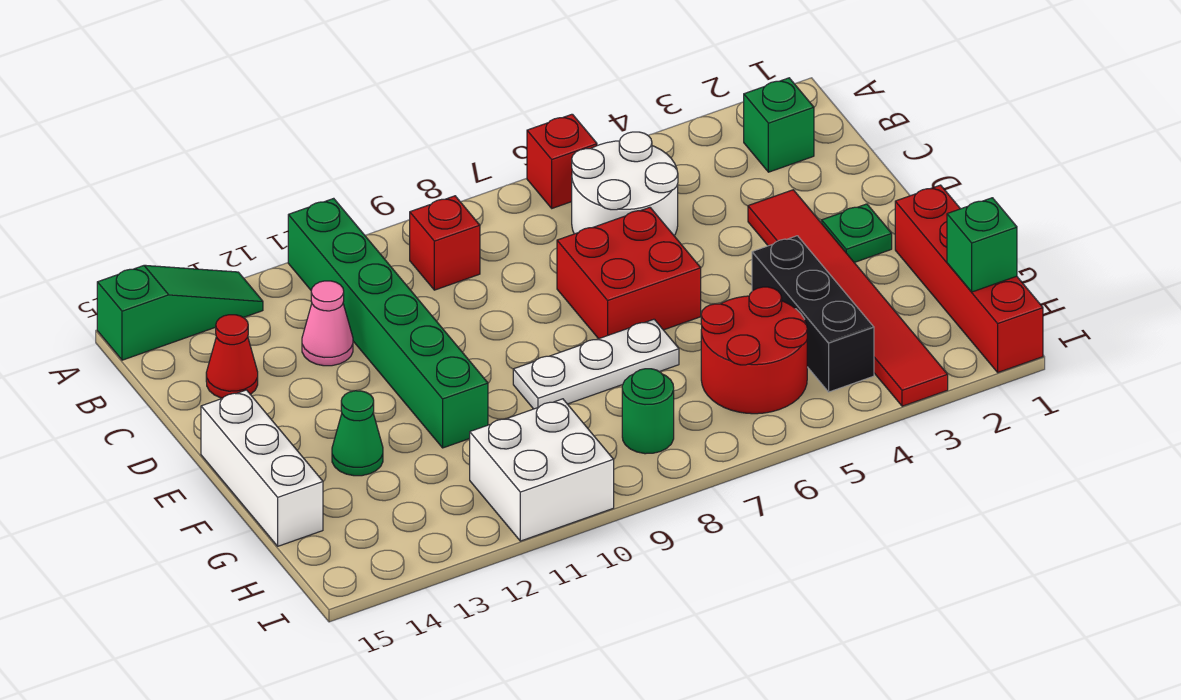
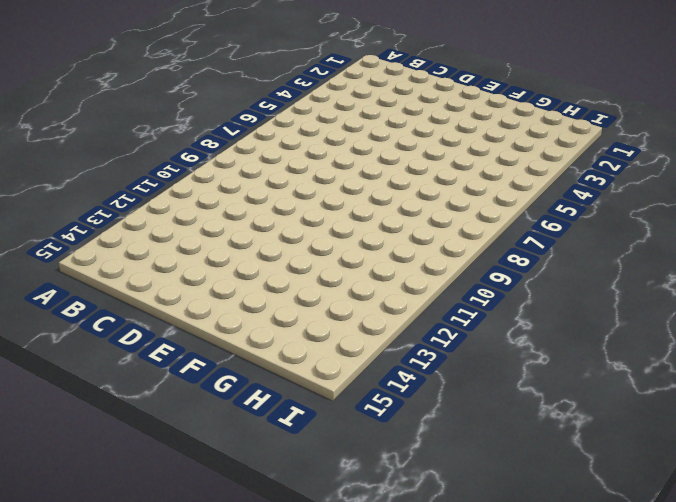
none -> red brick A6 level 1
none -> green brick A11:F11 level 1
none -> green slope A13:A15 level 1 top 15

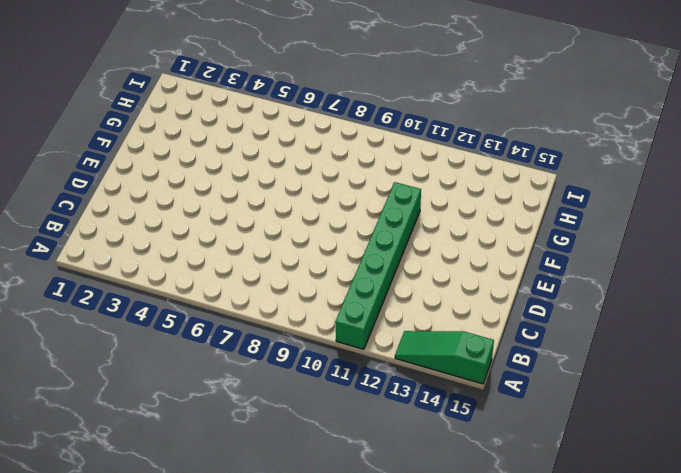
none -> red brick A6 level 1
none -> green brick B2 level 1
none -> white round brick B5:C6 level 1

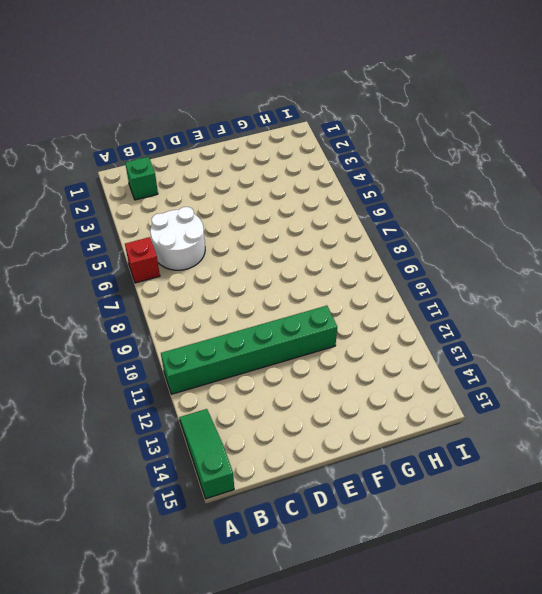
none -> red brick B9 level 1
none -> pink cone C12 level 1
none -> red cone C14 level 1

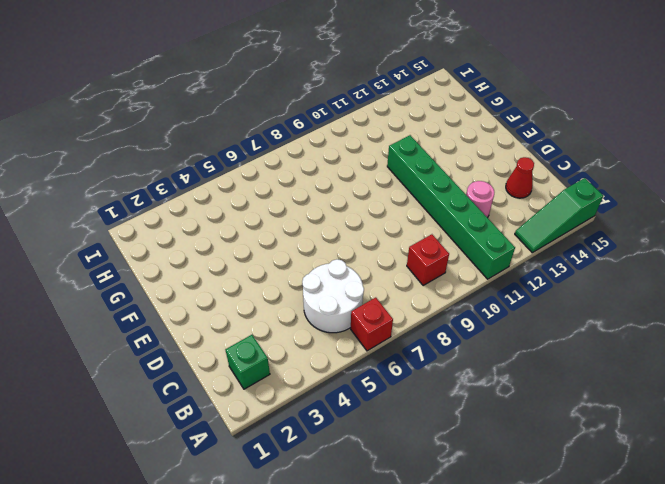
pink round brick C12 level 1 -> pink cone C12 level 1
none -> red tile D3:I3 level 1
none -> red brick D6:E7 level 1
none -> green plate E2 level 1

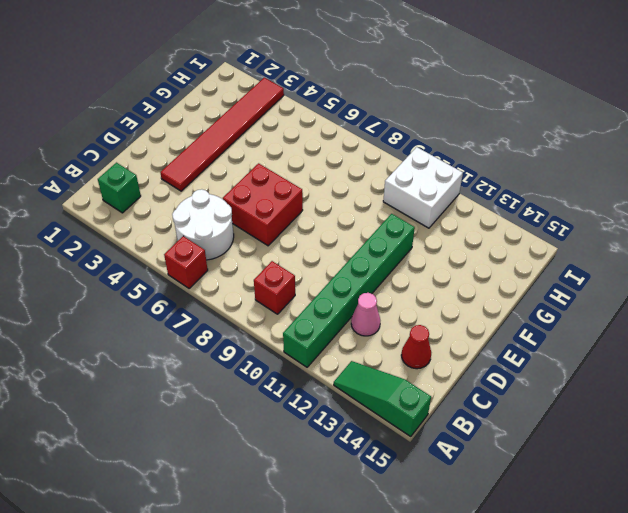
none -> green plate E2 level 1
none -> white brick E15:G15 level 1
none -> red brick F1:I1 level 1

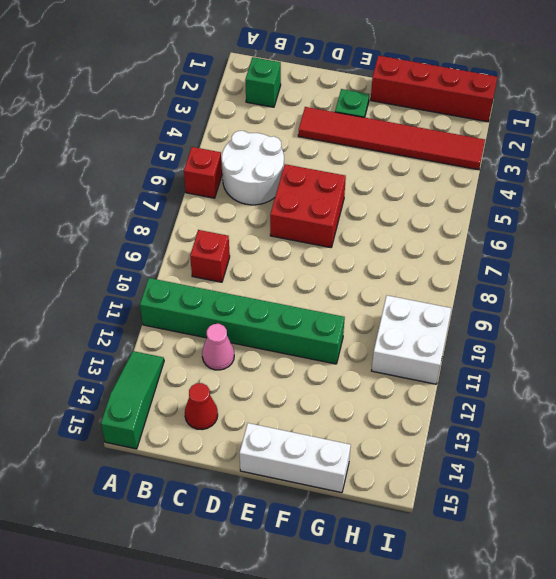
none -> black brick F4:H4 level 1
none -> white plate F7:F9 level 1
none -> green cone F13 level 1

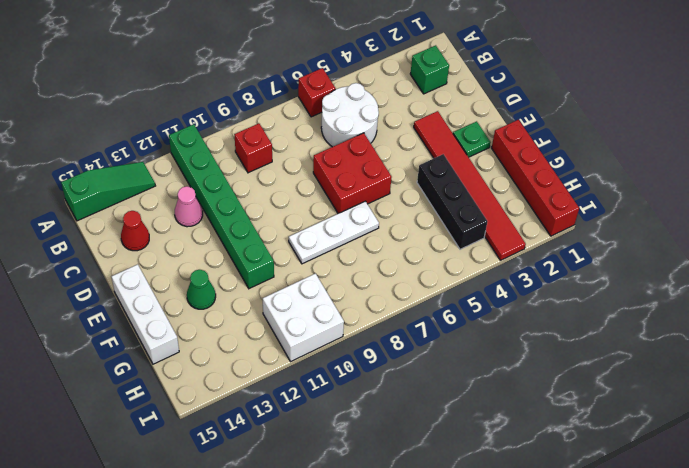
none -> red round brick G5:H6 level 1
none -> green round brick H8 level 1
none -> green brick H1 level 2

